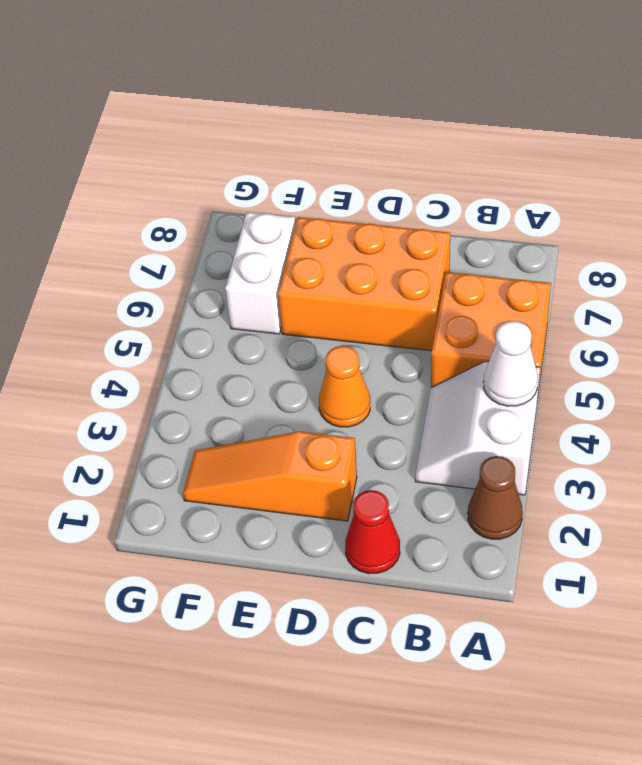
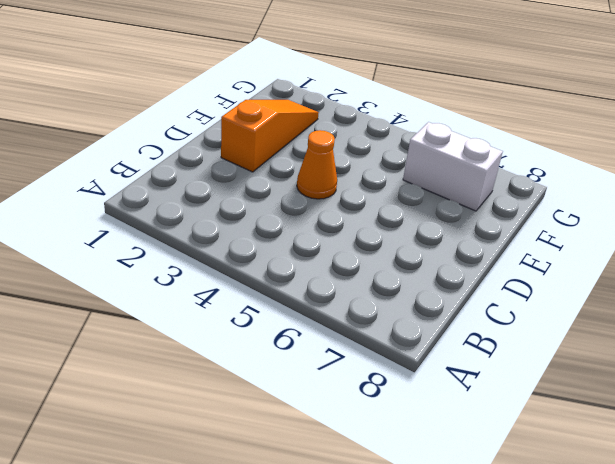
none -> brown cone A2 level 1
none -> white slope A3:B4 level 1 top A

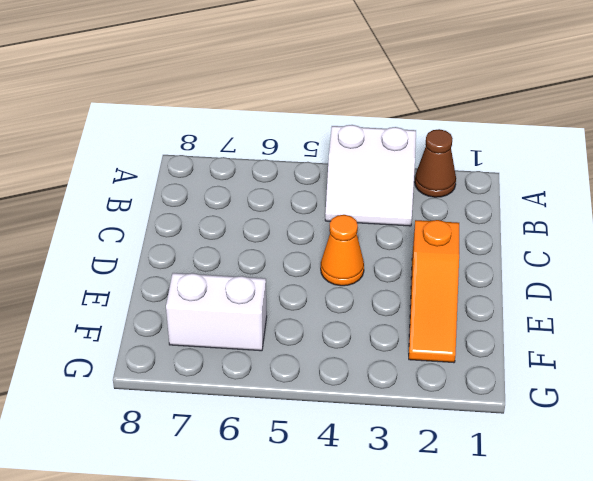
none -> orange brick A5:B6 level 1
none -> red cone C1 level 1

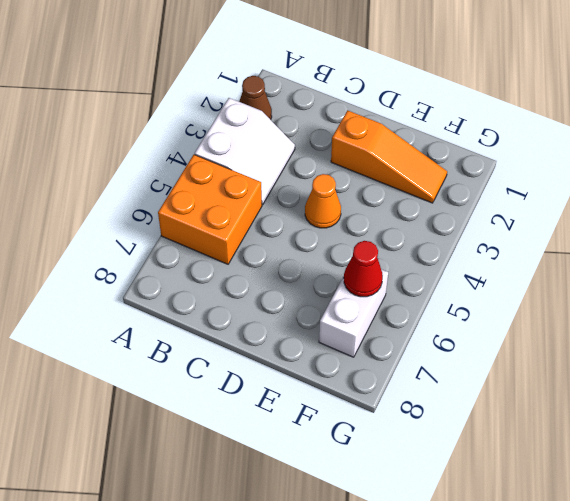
red cone F6 level 2 -> red cone C1 level 1
none -> orange brick C6:E7 level 1
none -> white cone A4 level 2

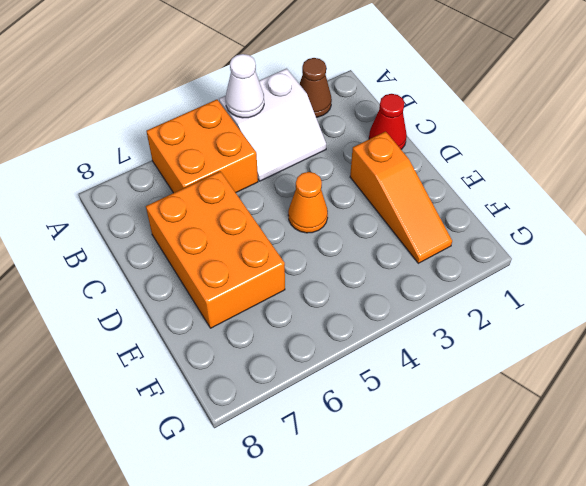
none -> white brick F6:F7 level 1

